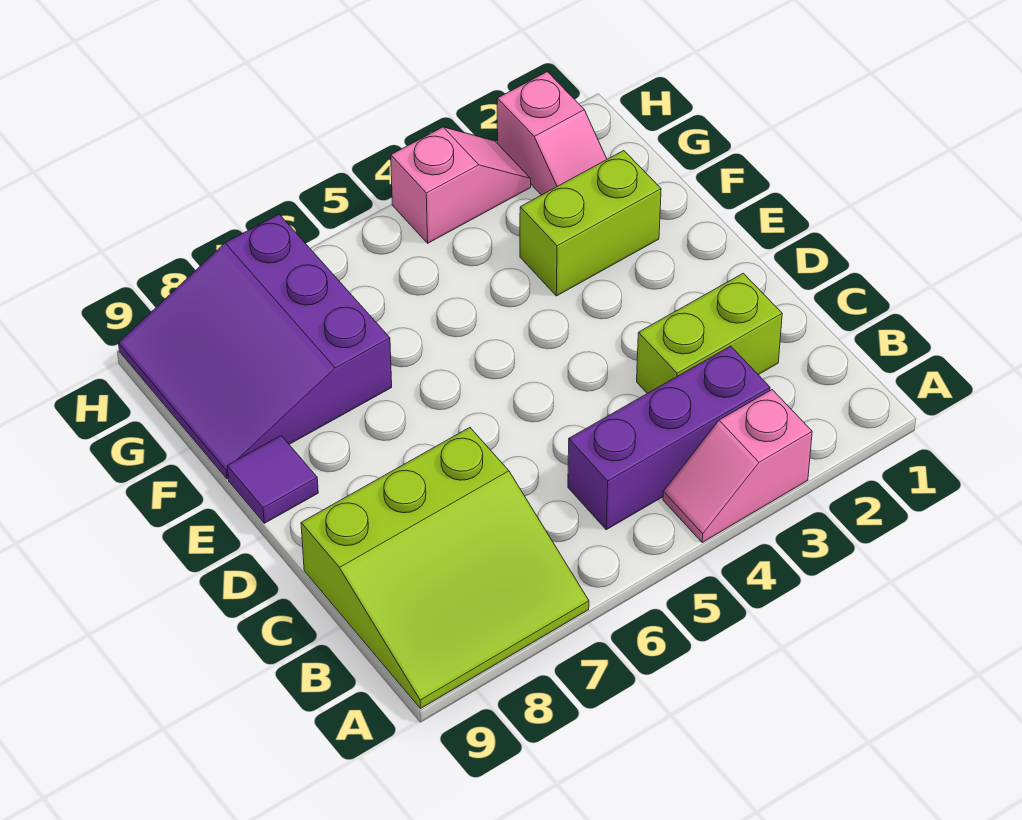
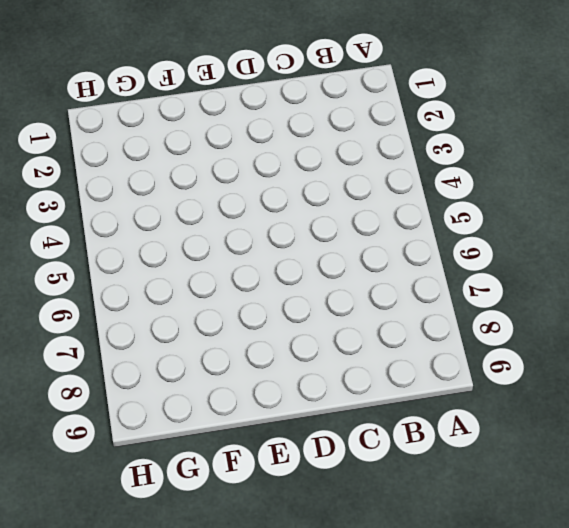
none -> pink slope A3:A4 level 1 top 3
none -> lime slope A7:C9 level 1 top C

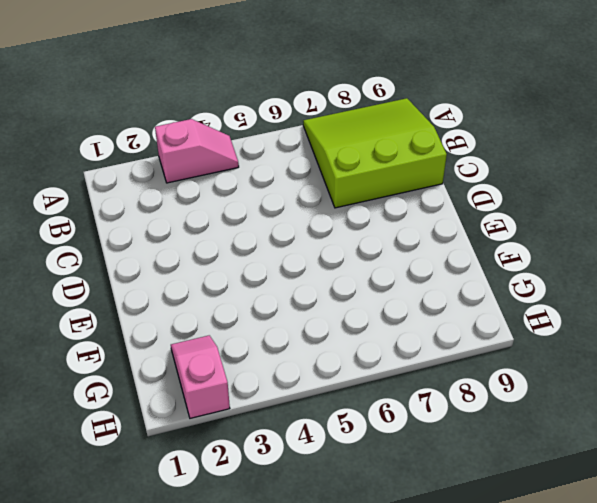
none -> purple brick B3:B5 level 1
none -> lime brick C2:C3 level 1

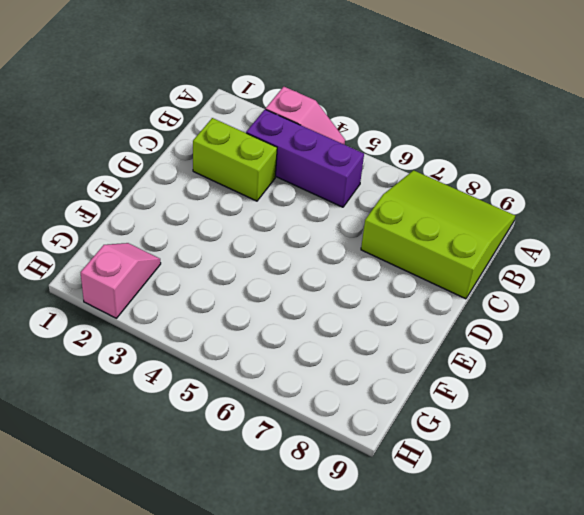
none -> purple tile E9 level 1
none -> lime brick F2:F3 level 1

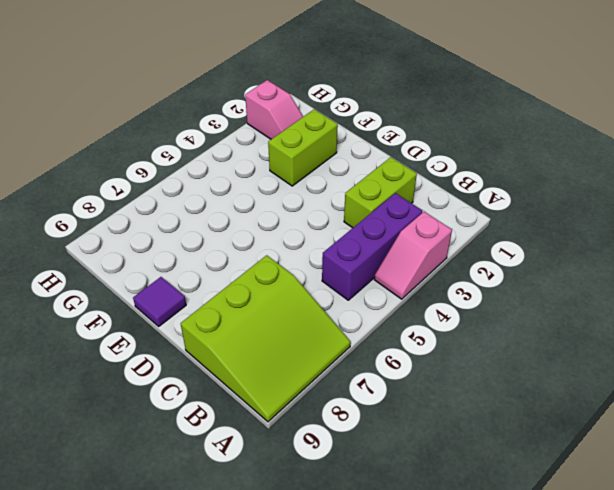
none -> purple slope F7:H9 level 1 top 7
none -> pink slope H3:H4 level 1 top 4

